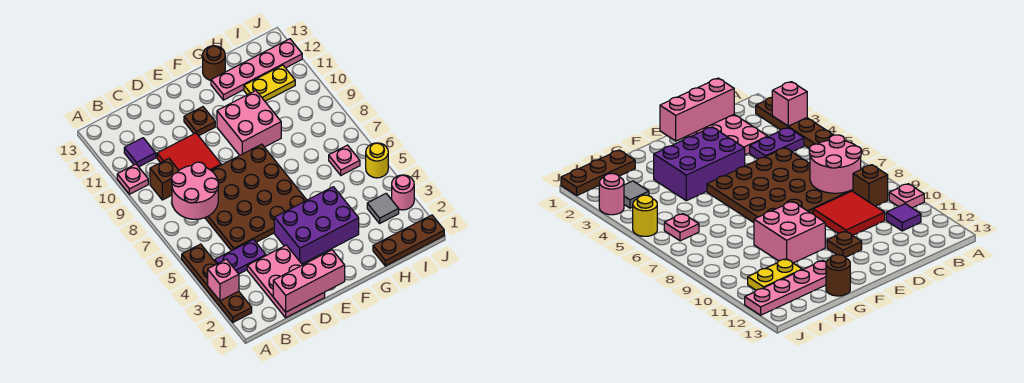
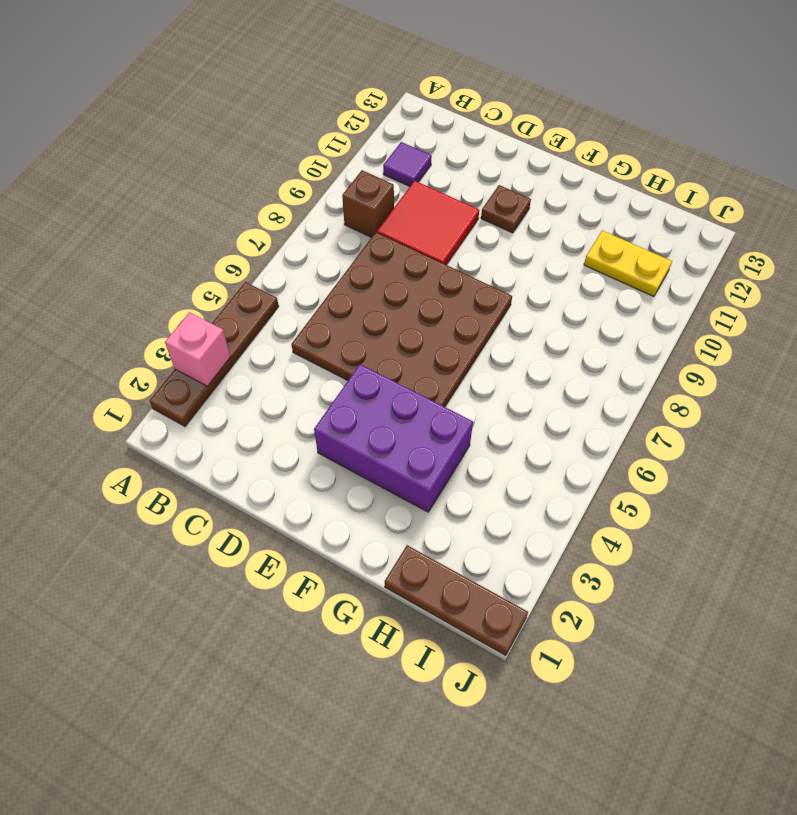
none -> pink plate A10 level 1
none -> purple plate B4:C4 level 1
none -> pink plate C1:D3 level 1

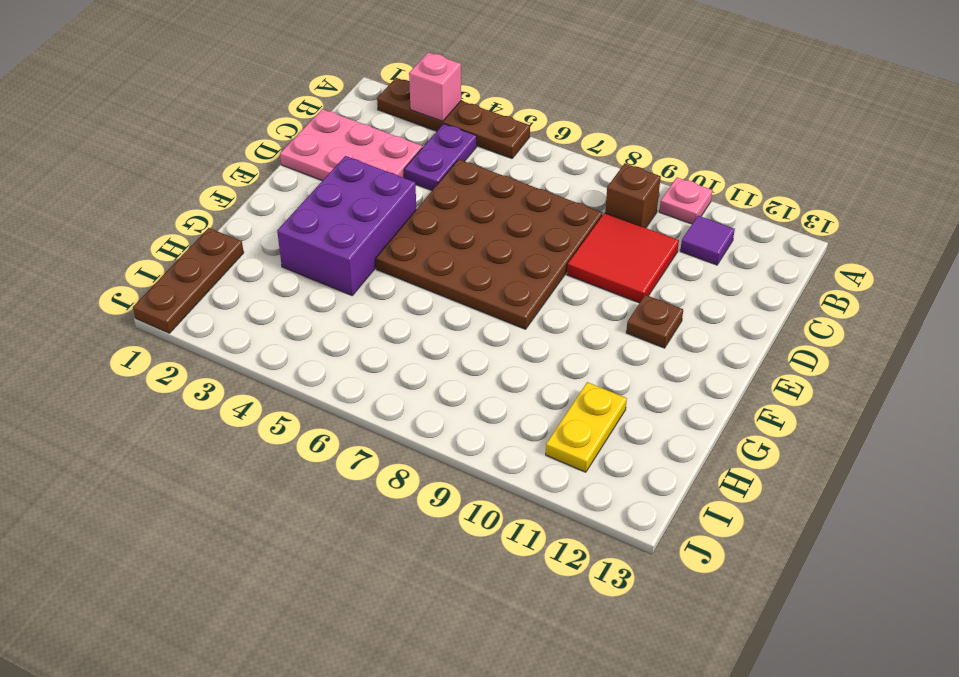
none -> pink brick F9:G10 level 1
none -> pink plate G12:J12 level 1
none -> brown round brick G13 level 1

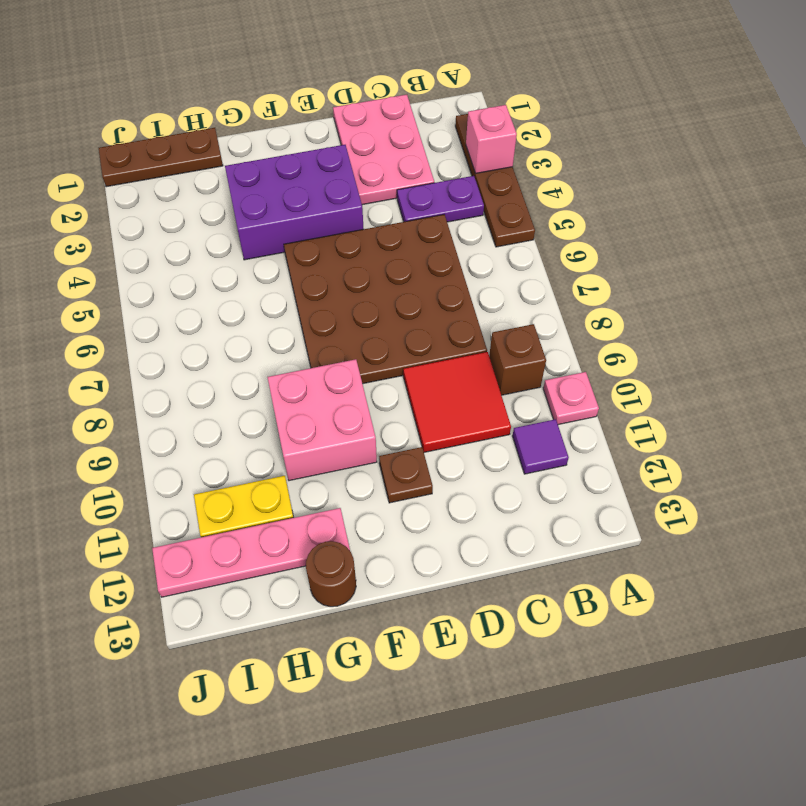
none -> grey tile I3 level 1
none -> pink plate I6 level 1
none -> pink round brick J3 level 1

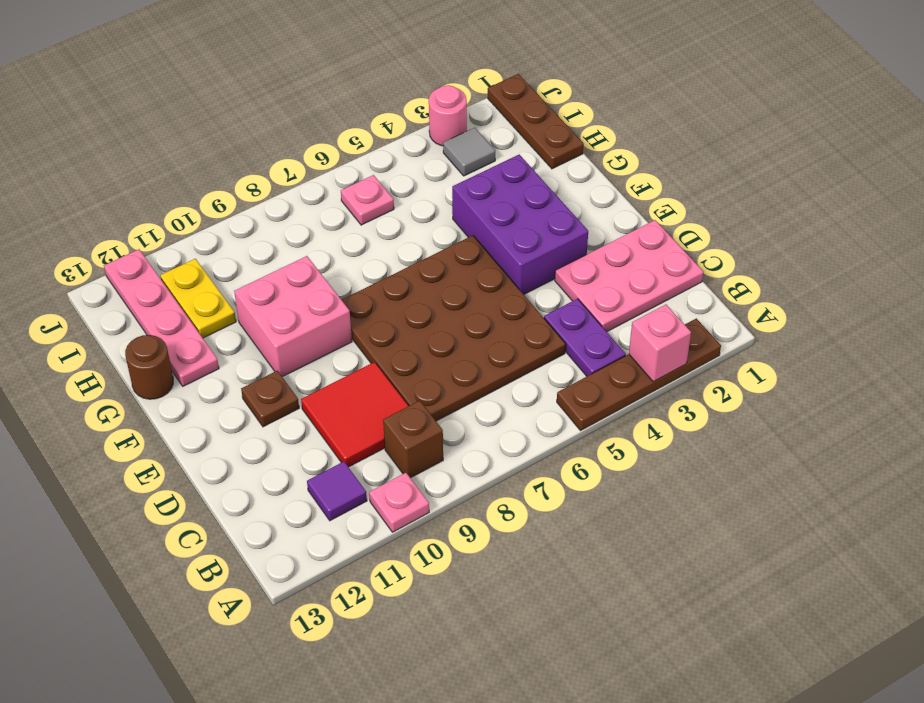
none -> yellow round brick J5 level 1
none -> pink round brick B7:C8 level 2
none -> pink brick C1:E1 level 2

